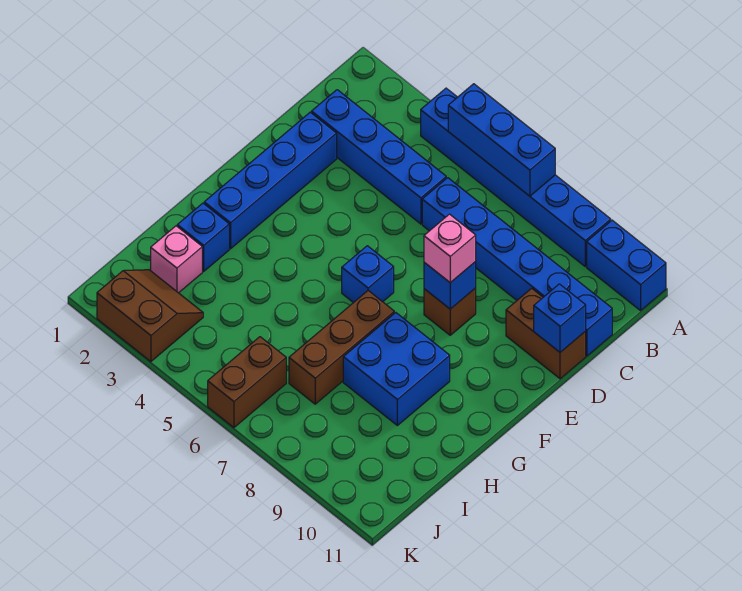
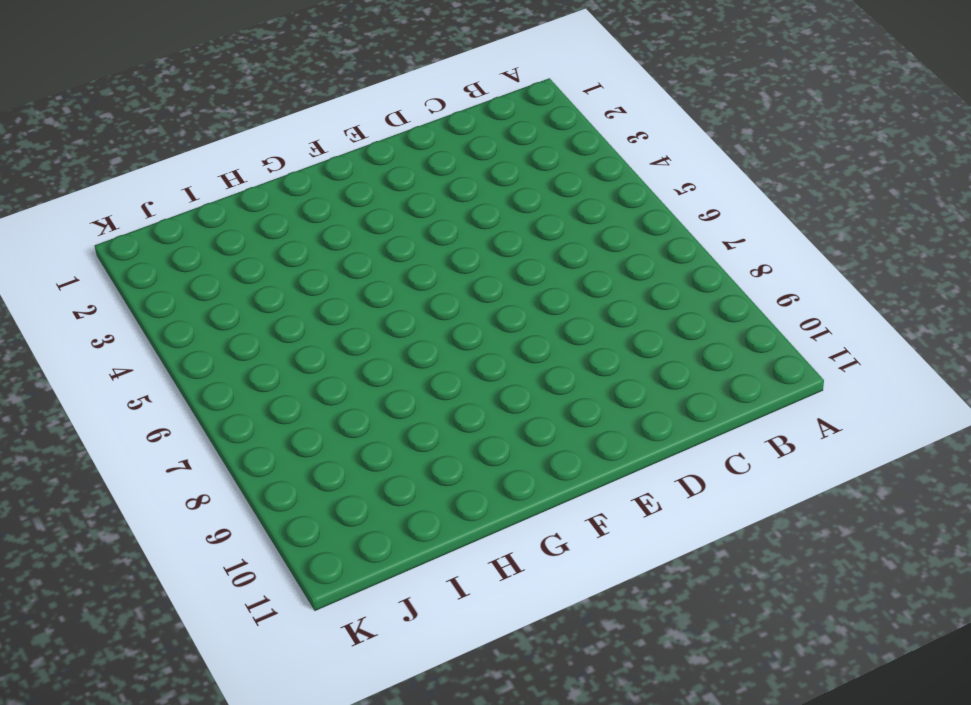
none -> blue brick A4:A9 level 1
none -> blue brick A10:A11 level 1
none -> blue brick C2:C5 level 1

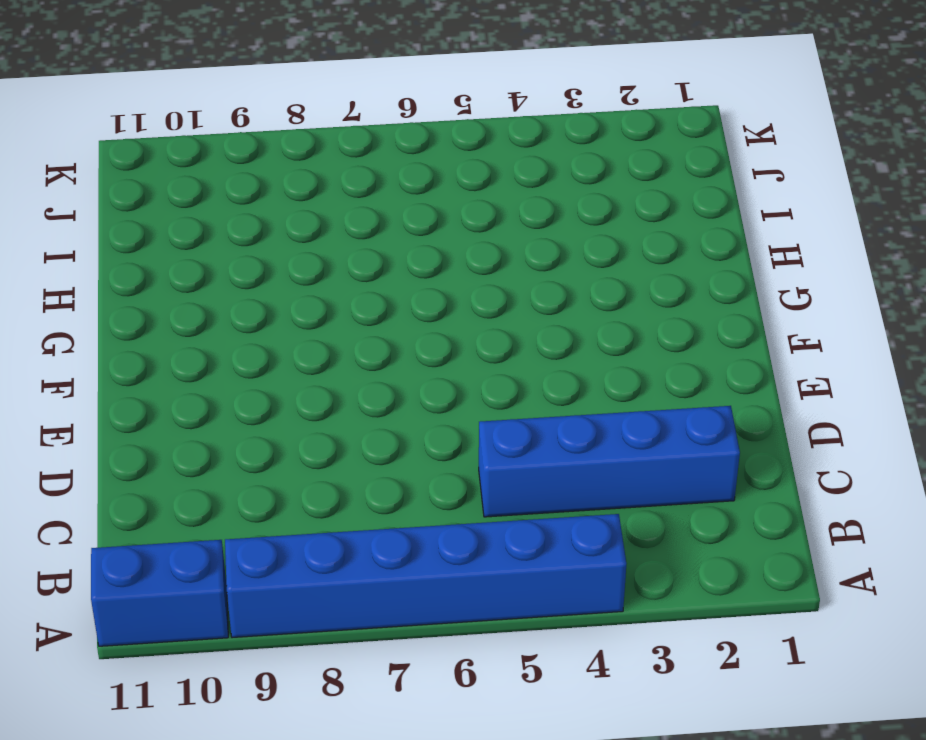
none -> blue brick C6:C11 level 1
none -> blue brick D2:G2 level 1
none -> brown brick D10:D11 level 1

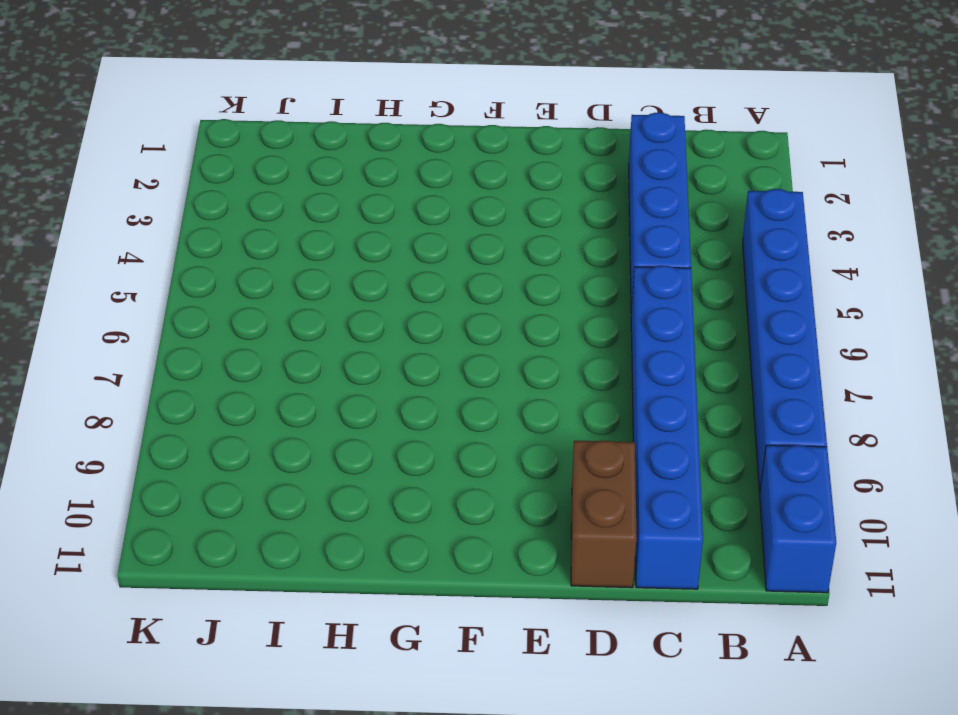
none -> blue brick D2:G2 level 1
none -> brown brick E8 level 1
none -> blue brick F6 level 1

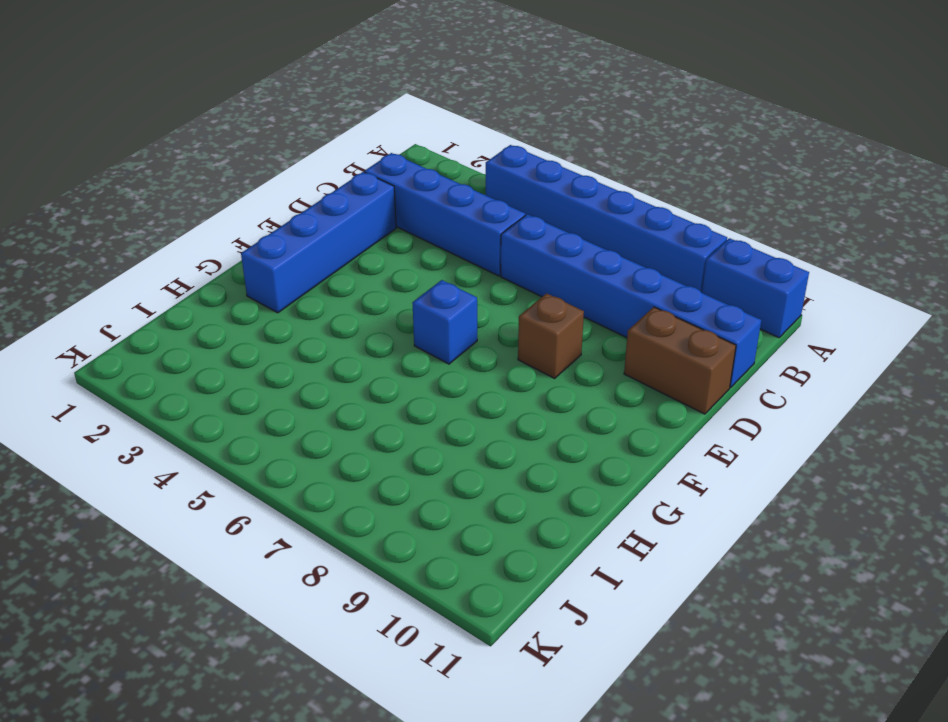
none -> brown brick G7:I7 level 1
none -> blue brick G8:H9 level 1
none -> blue brick H2 level 1

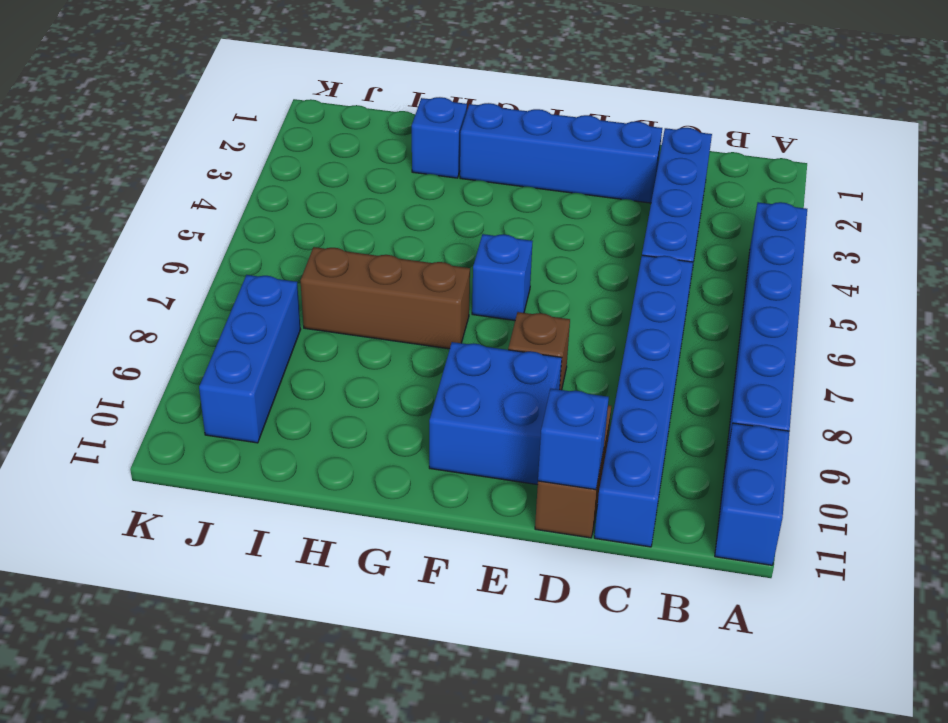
blue brick E9:F10 level 1 -> blue brick G8:H9 level 1
blue brick J8:J10 level 1 -> blue brick A5:A7 level 2
none -> pink brick I2 level 1
none -> brown slope J2:K3 level 1 top K
none -> brown brick J6:K6 level 1

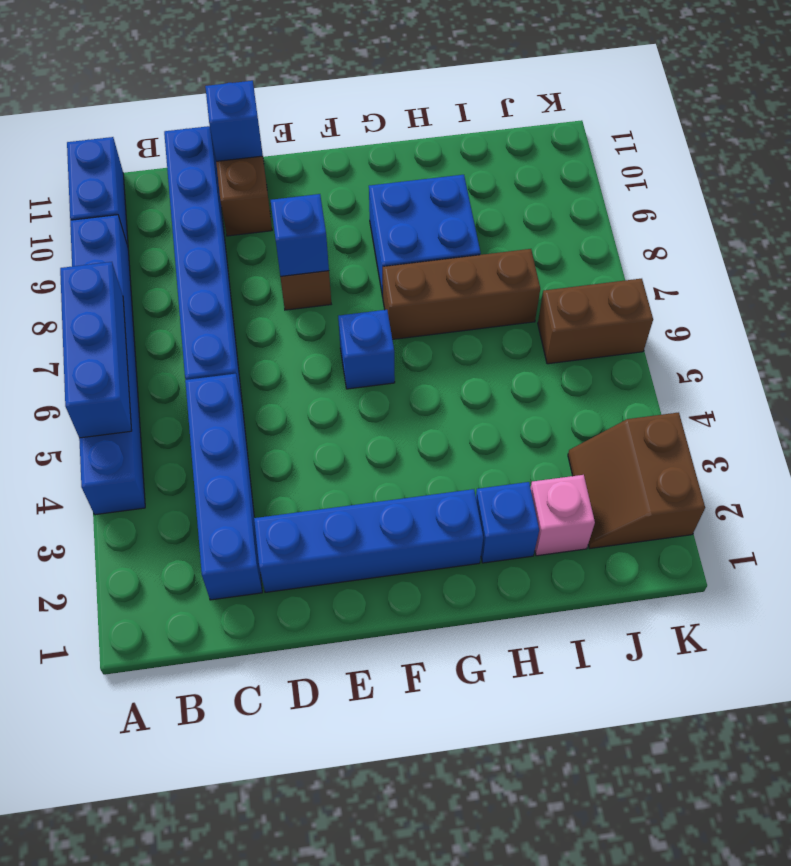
none -> pink brick E8 level 3

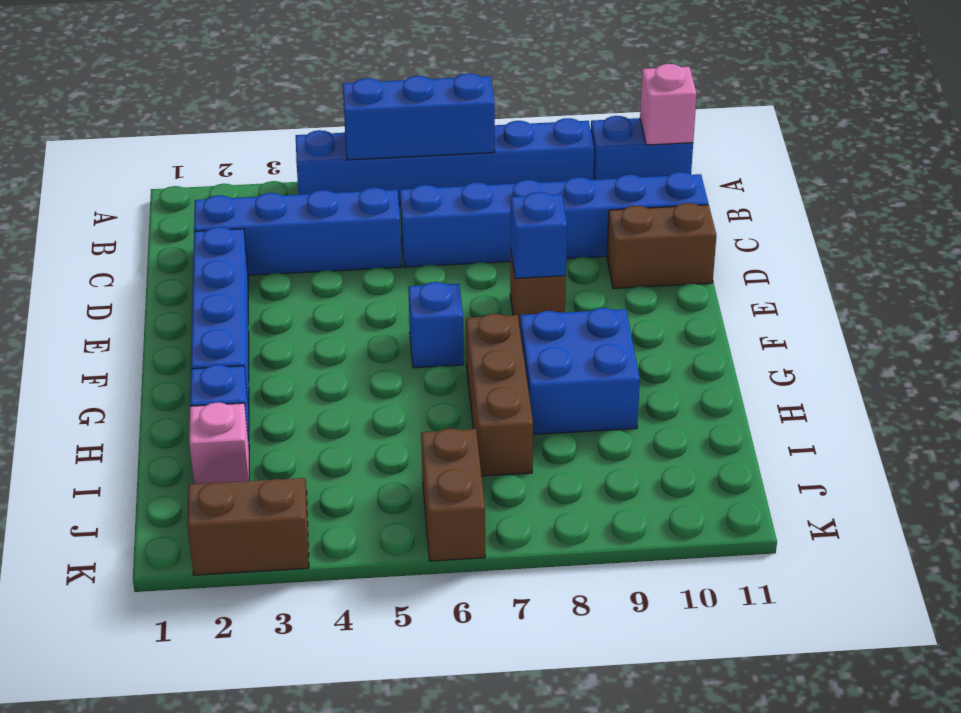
pink brick A11 level 2 -> pink brick E8 level 3
none -> blue brick D11 level 2

